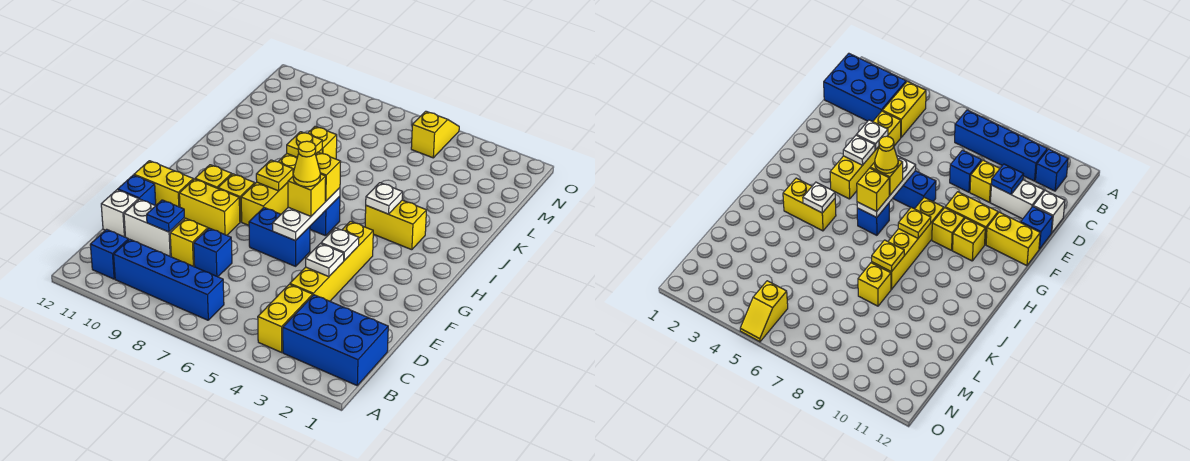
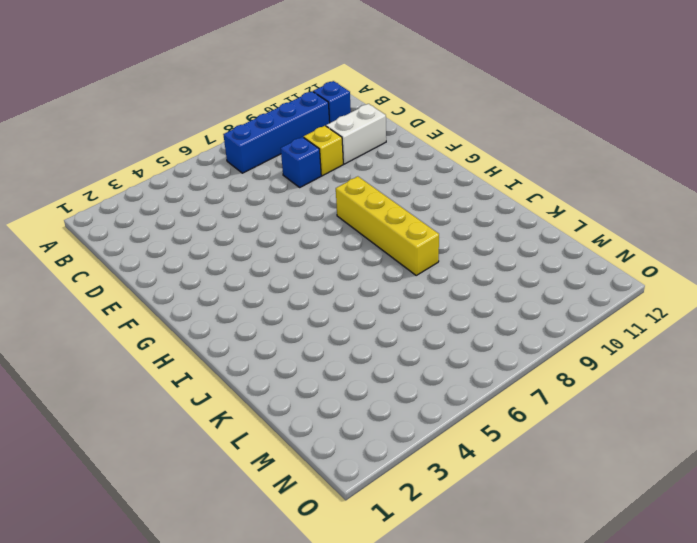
none -> blue brick B1:C3 level 1
none -> yellow brick B4:C4 level 1
none -> yellow brick D4:G4 level 1
none -> white brick D12 level 1

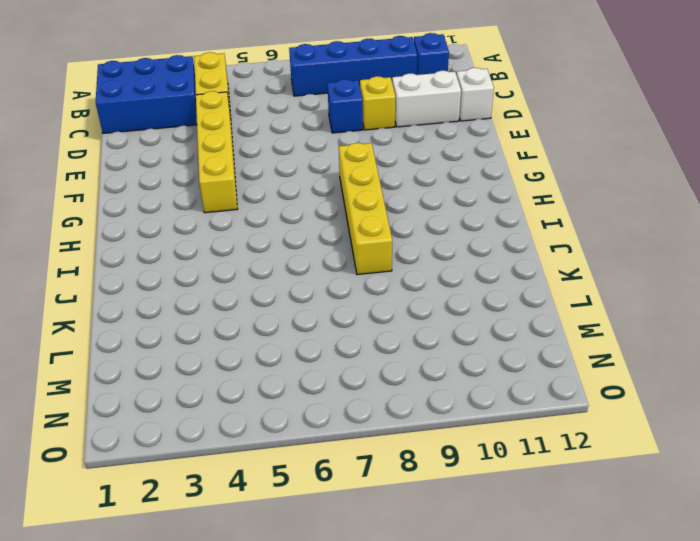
none -> blue brick E12 level 1
none -> blue brick F6:F7 level 1
none -> yellow brick F9:F10 level 1
none -> yellow brick F11:F12 level 1

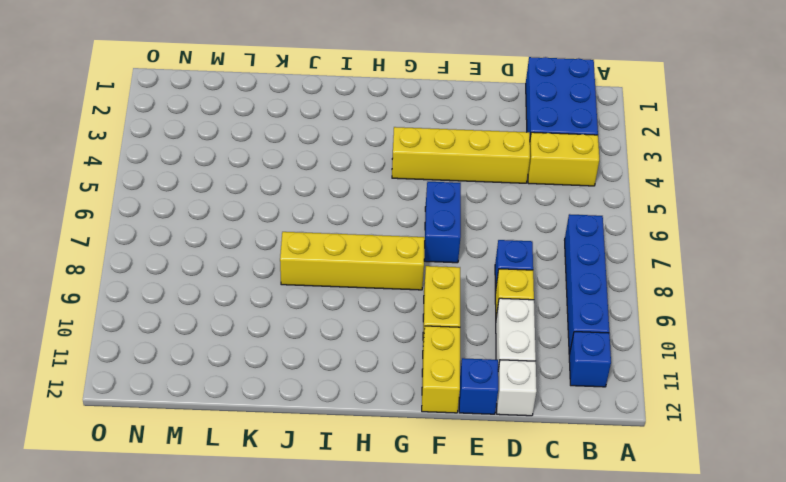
none -> yellow brick G9 level 1
none -> yellow brick G10 level 1
none -> blue brick H6 level 1
none -> yellow brick I3:I4 level 1

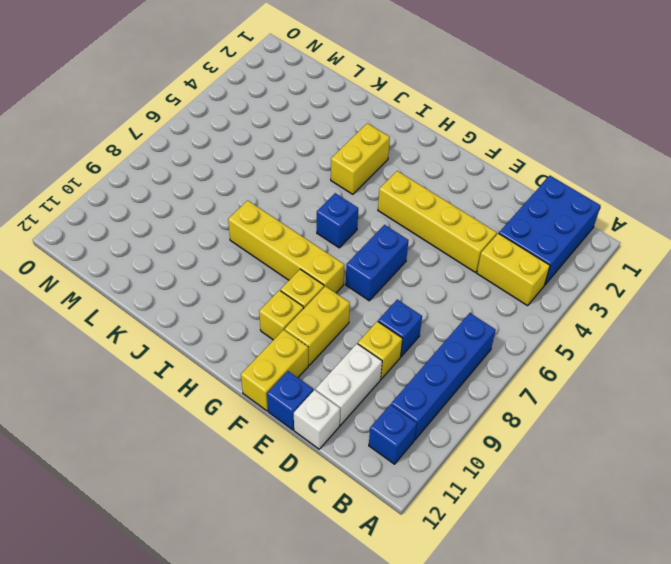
none -> yellow brick K8 level 1
none -> yellow slope N5:O5 level 1 top N
none -> blue plate D10 level 2
none -> white plate E4 level 2

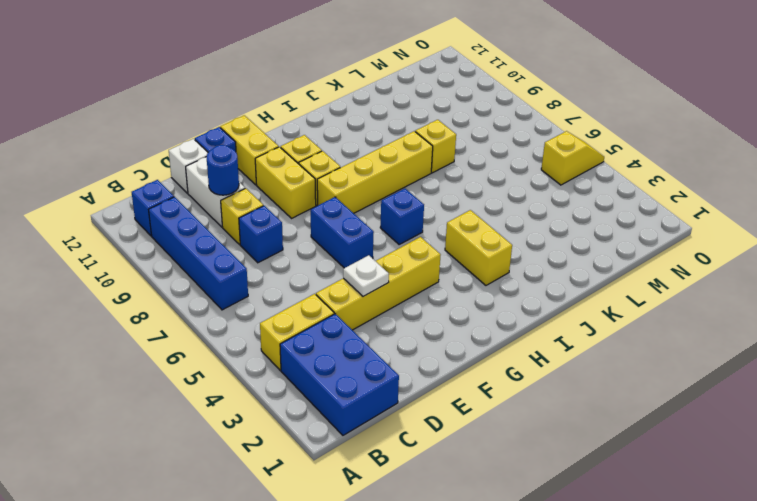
blue round brick D10 level 2 -> blue plate D10 level 2
none -> white plate F4 level 2
none -> white plate F6:H6 level 2
none -> yellow plate H8 level 2
none -> white plate I4 level 2

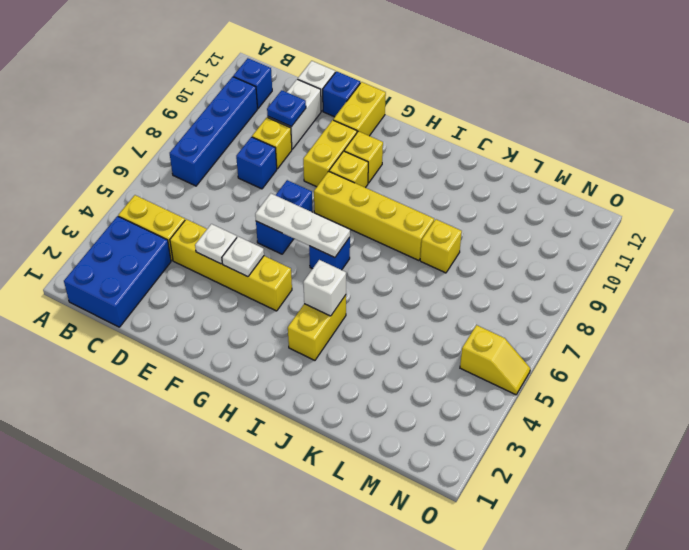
white brick I4 level 2 -> white plate I4 level 2
none -> yellow plate H8 level 2
none -> yellow plate J8 level 2
none -> yellow brick G6 level 3
none -> yellow brick H6 level 3

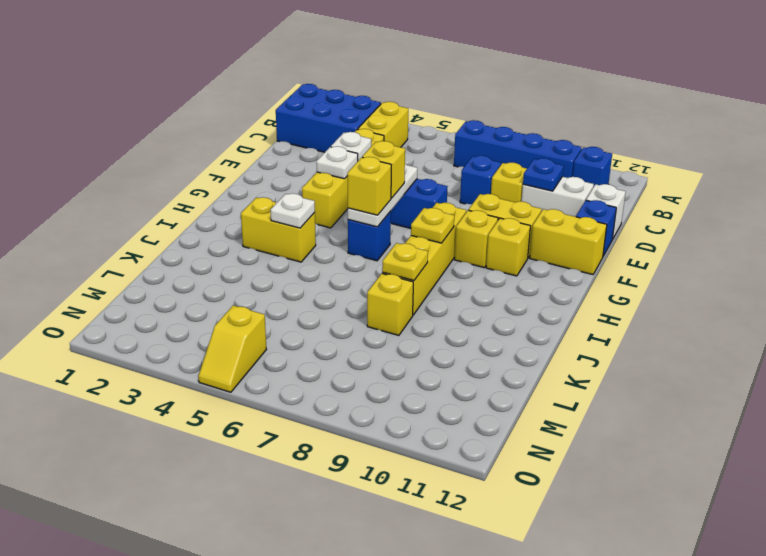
none -> yellow cone G6 level 4

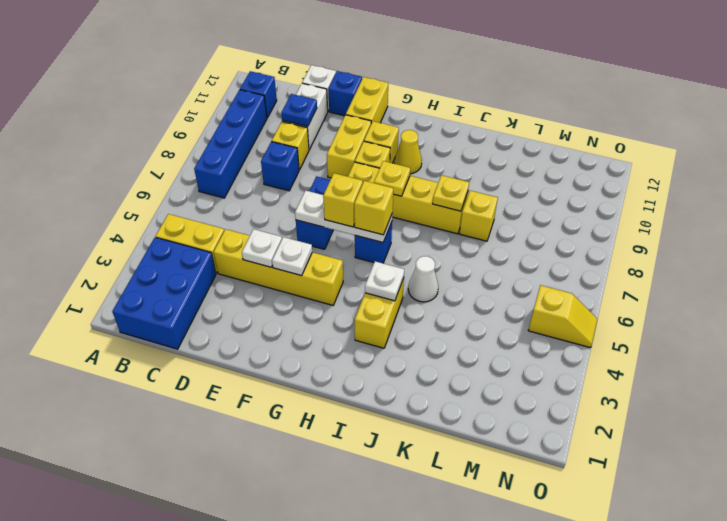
yellow cone H10 level 1 -> yellow cone G6 level 4
white cone J5 level 1 -> none

